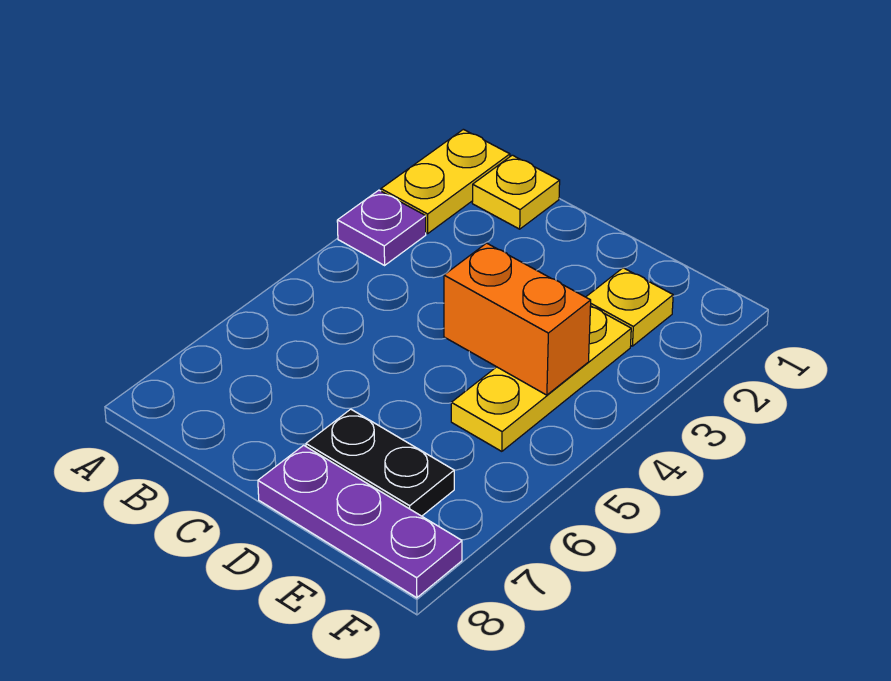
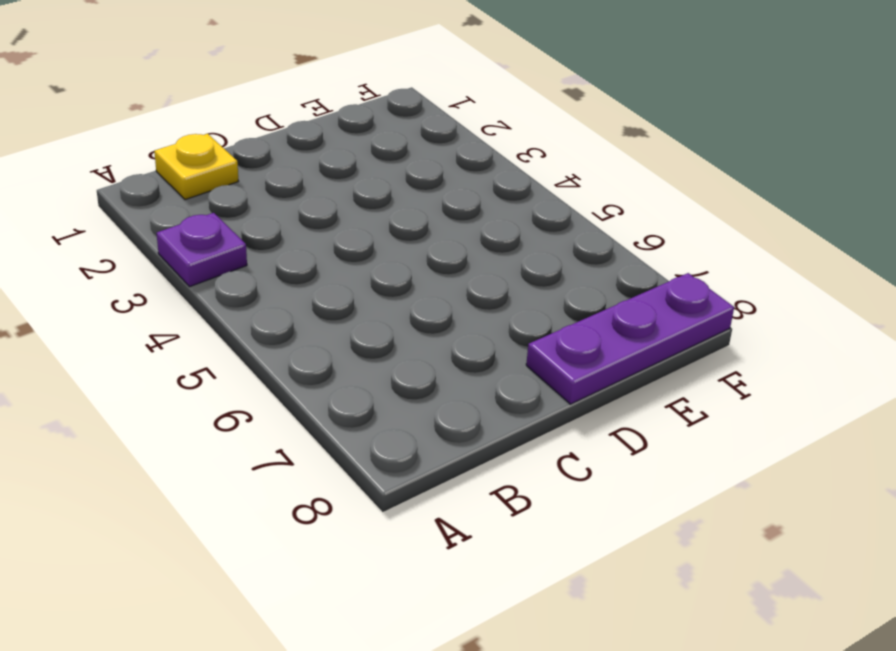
none -> yellow plate A1:A2 level 1
none -> black plate D7:E7 level 1

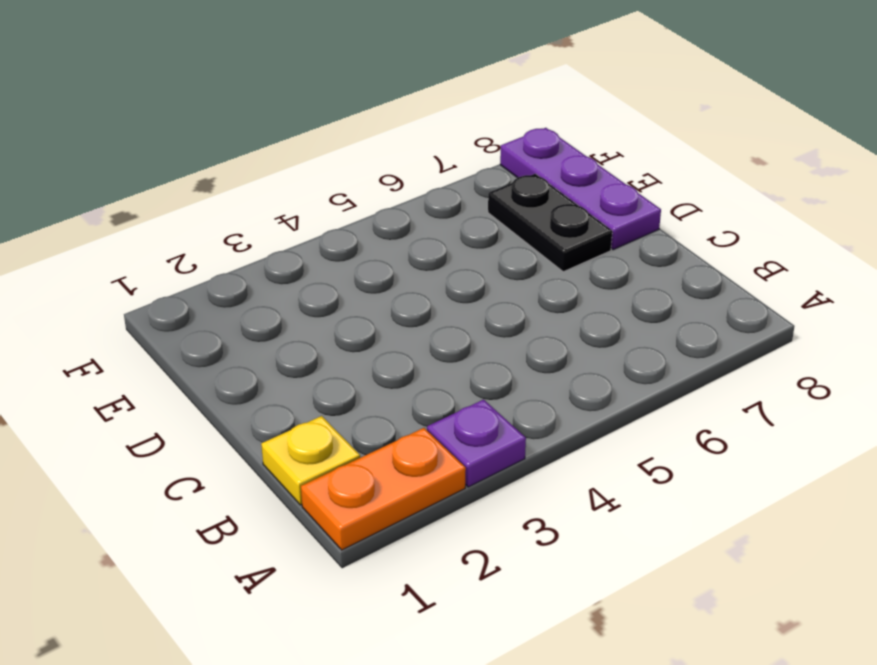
orange plate A1:A2 level 1 -> yellow plate A1:A2 level 1
none -> yellow plate E2 level 1
none -> yellow plate E3:E5 level 1

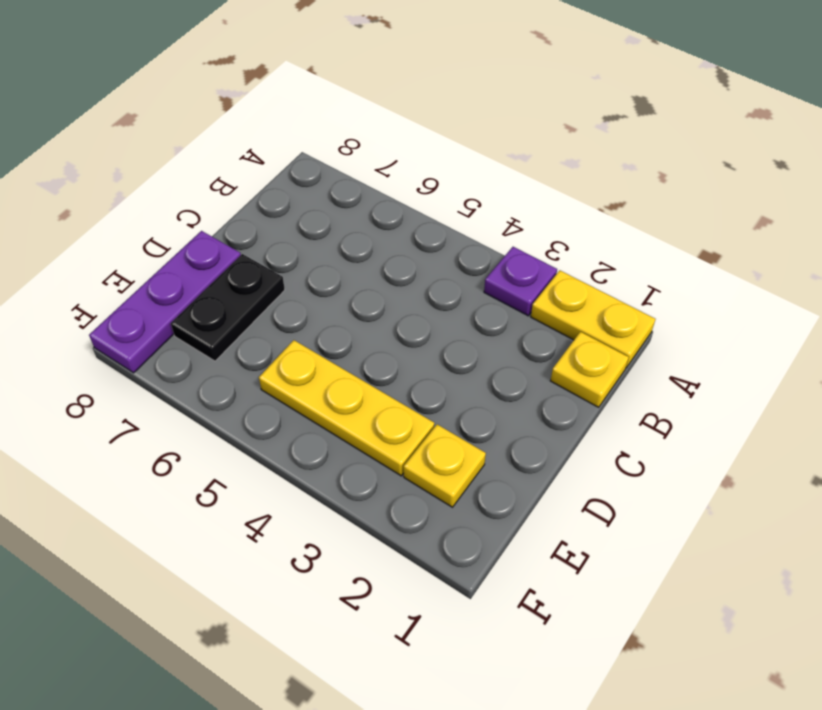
none -> orange brick D4:E4 level 2

